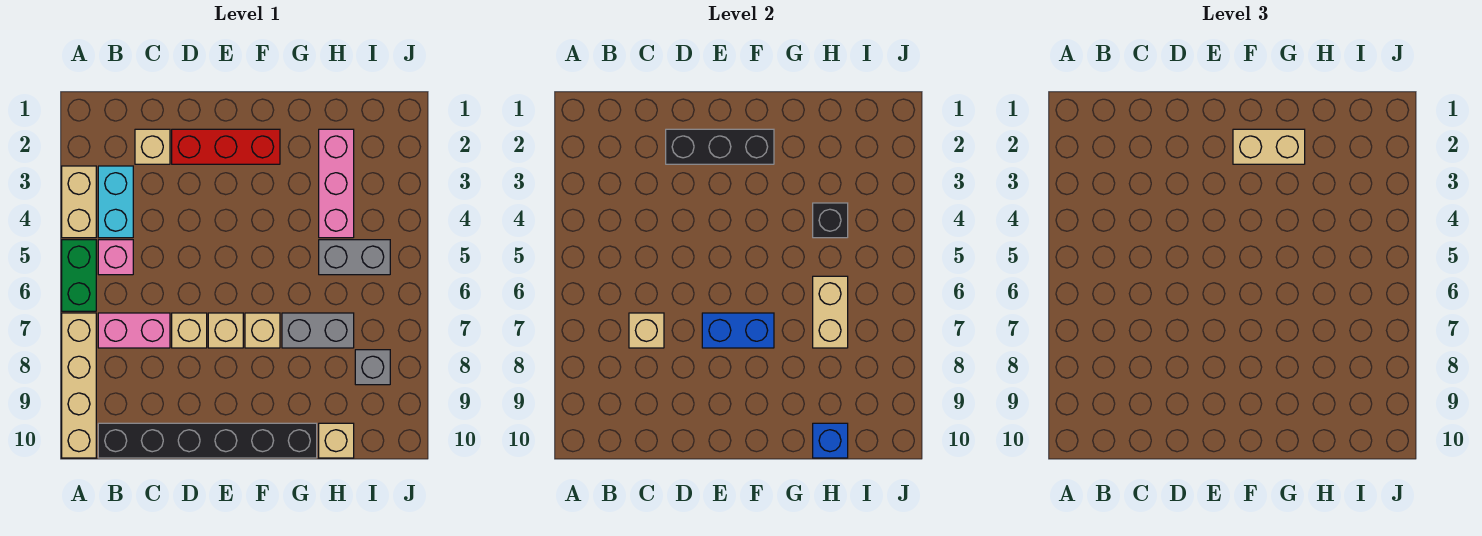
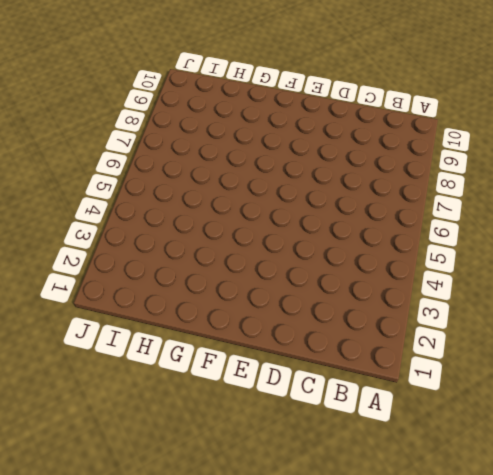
none -> tan brick A3:A4 level 1
none -> green brick A5:A6 level 1
none -> tan brick A7:A10 level 1

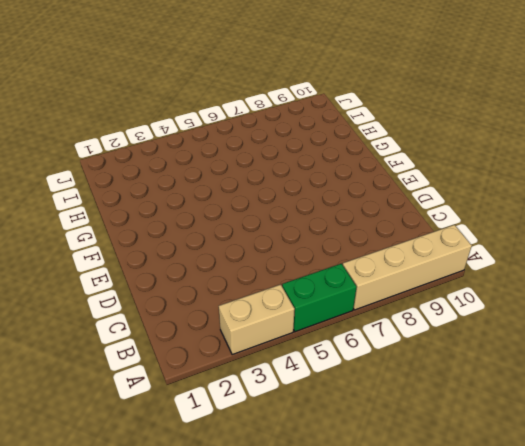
none -> cyan brick B3:B4 level 1
none -> pink brick B5 level 1
none -> pink brick B7:C7 level 1

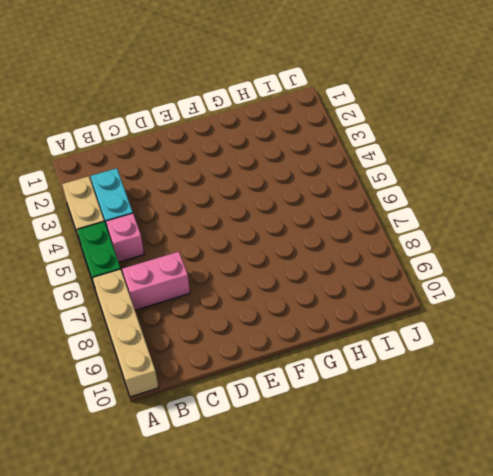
none -> black brick B10:G10 level 1
none -> tan brick C2 level 1
none -> red brick D2:F2 level 1

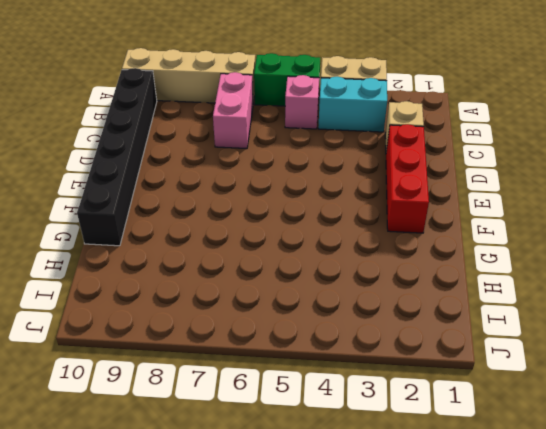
none -> tan brick D7 level 1
none -> tan brick E7 level 1
none -> tan brick F7 level 1

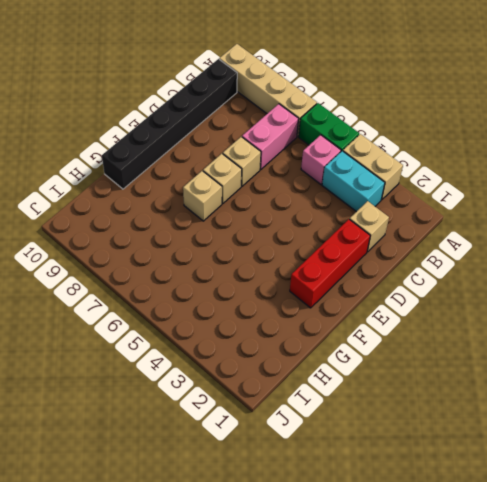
none -> grey brick G7:H7 level 1
none -> pink brick H2:H4 level 1
none -> grey brick H5:I5 level 1

